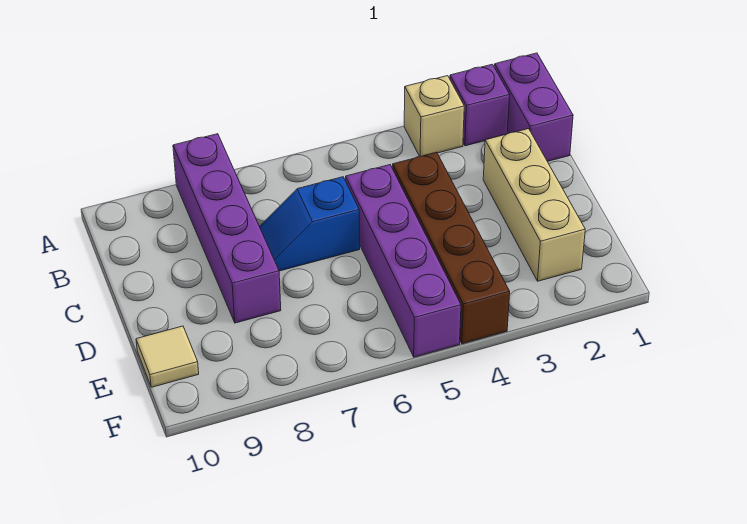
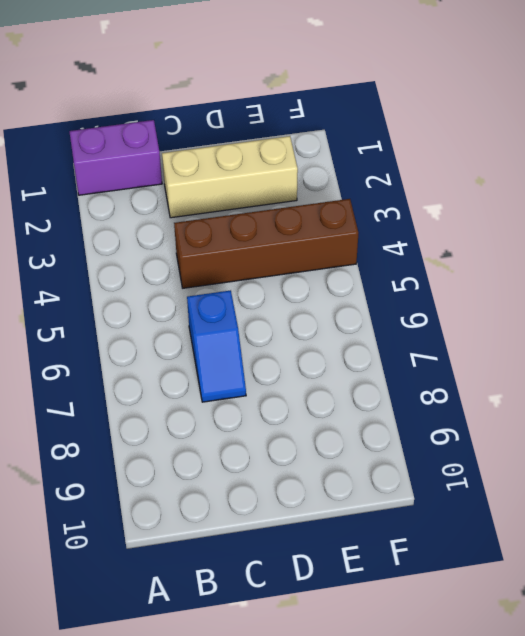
none -> purple brick A2 level 1
none -> tan brick A3 level 1

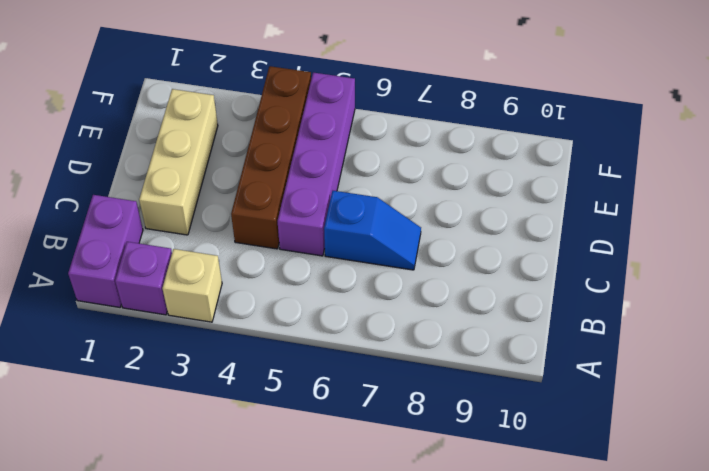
none -> purple brick A8:D8 level 1
none -> tan tile E10 level 1

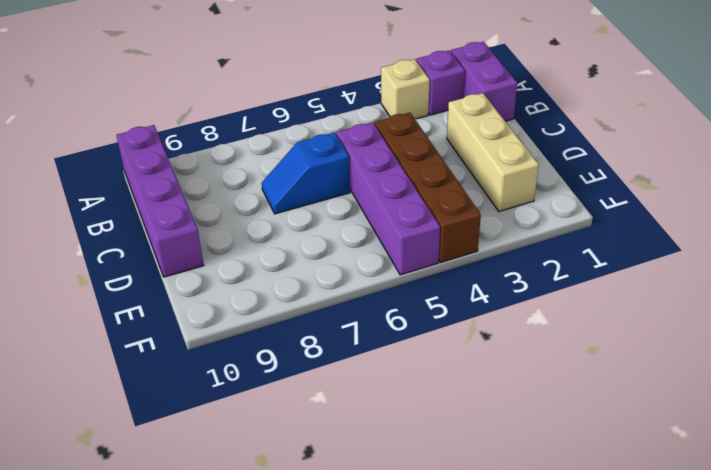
purple brick A10:D10 level 1 -> purple brick A8:D8 level 1
none -> tan tile E10 level 1

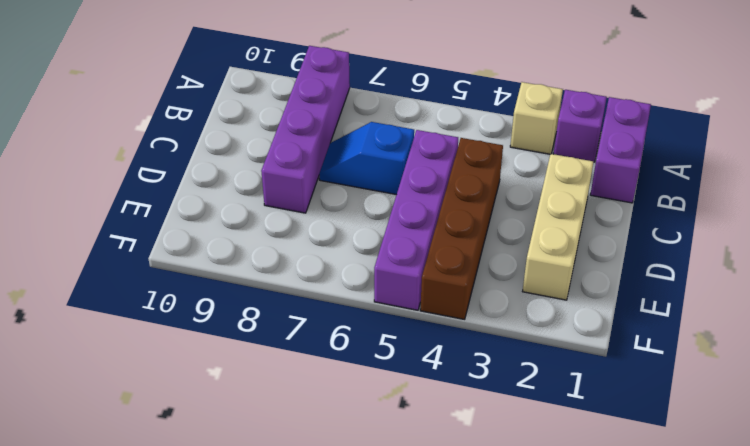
none -> tan tile E10 level 1

